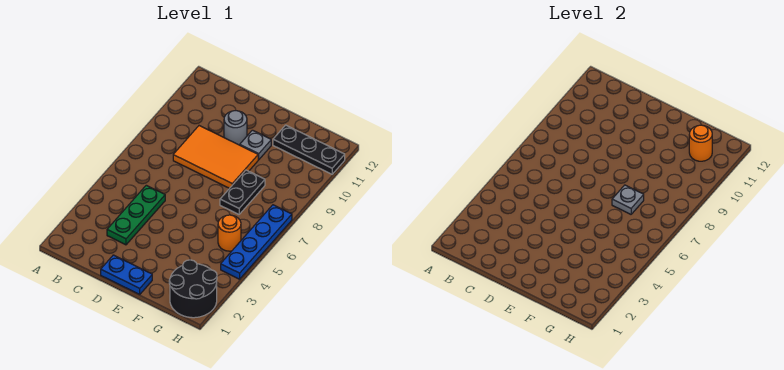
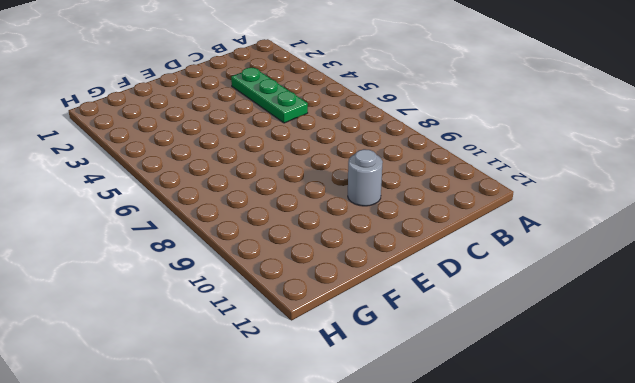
none -> orange tile C8:E9 level 1
none -> blue plate D1:E1 level 1
none -> grey plate E10 level 1

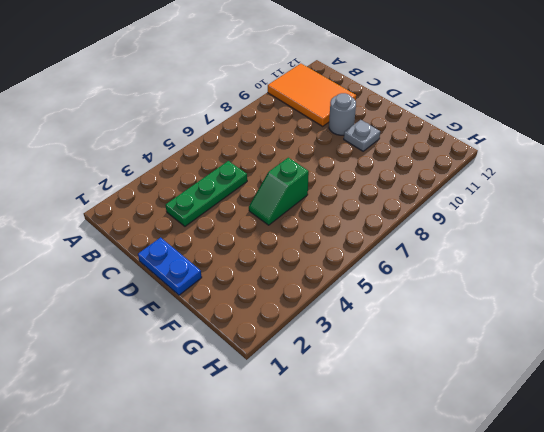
orange tile A10:C11 level 1 -> orange tile C8:E9 level 1
green slope E5:E6 level 1 top 6 -> none
none -> black plate F7:F8 level 1
none -> black plate F11:H11 level 1
none -> black round brick G1:H2 level 1

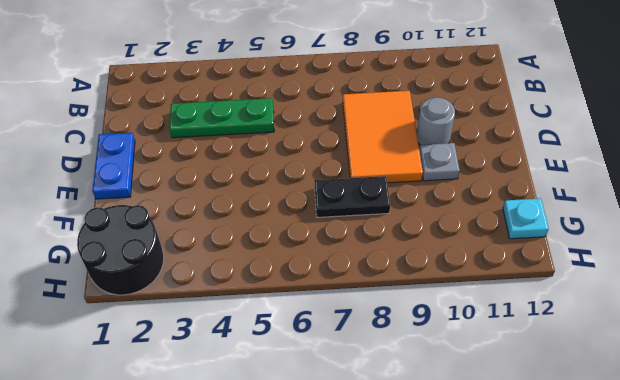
cyan plate G12 level 1 -> none
none -> black plate F11:H11 level 1
none -> orange round brick G5 level 1
none -> blue plate H4:H7 level 1

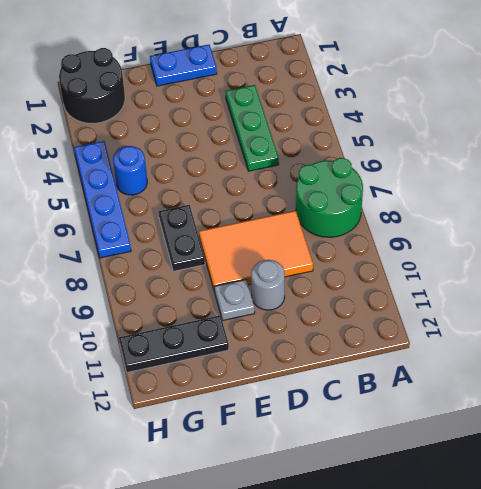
green round brick A7:B8 level 1 -> none
blue round brick G5 level 1 -> orange round brick G5 level 1
none -> grey plate F7 level 2
none -> orange round brick G11 level 2

